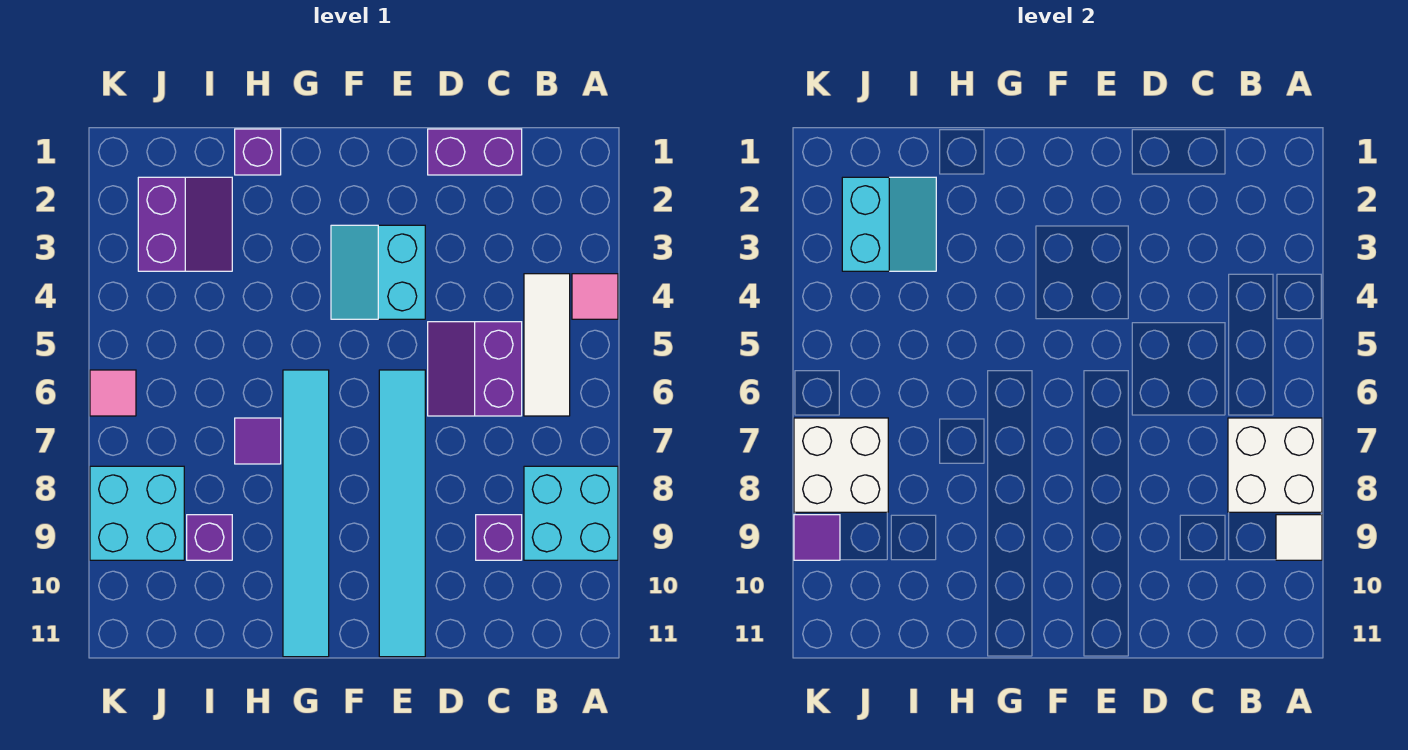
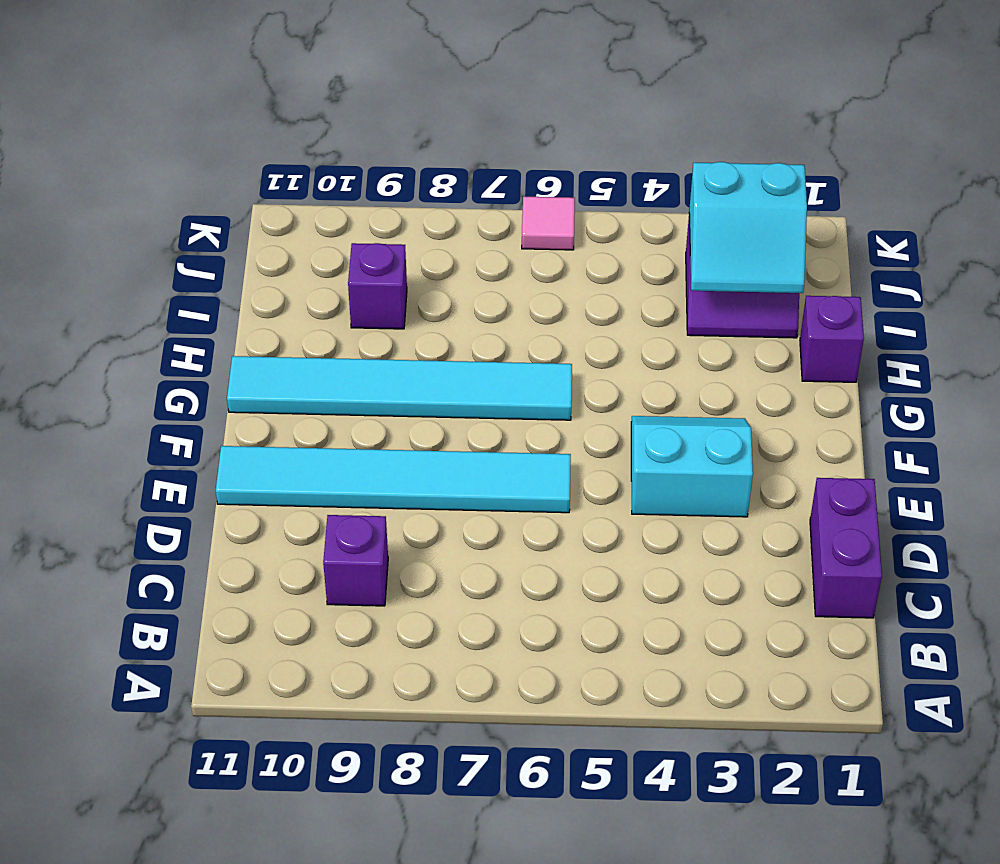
none -> pink tile A4 level 1
none -> cyan brick A8:B9 level 1
none -> white tile B4:B6 level 1

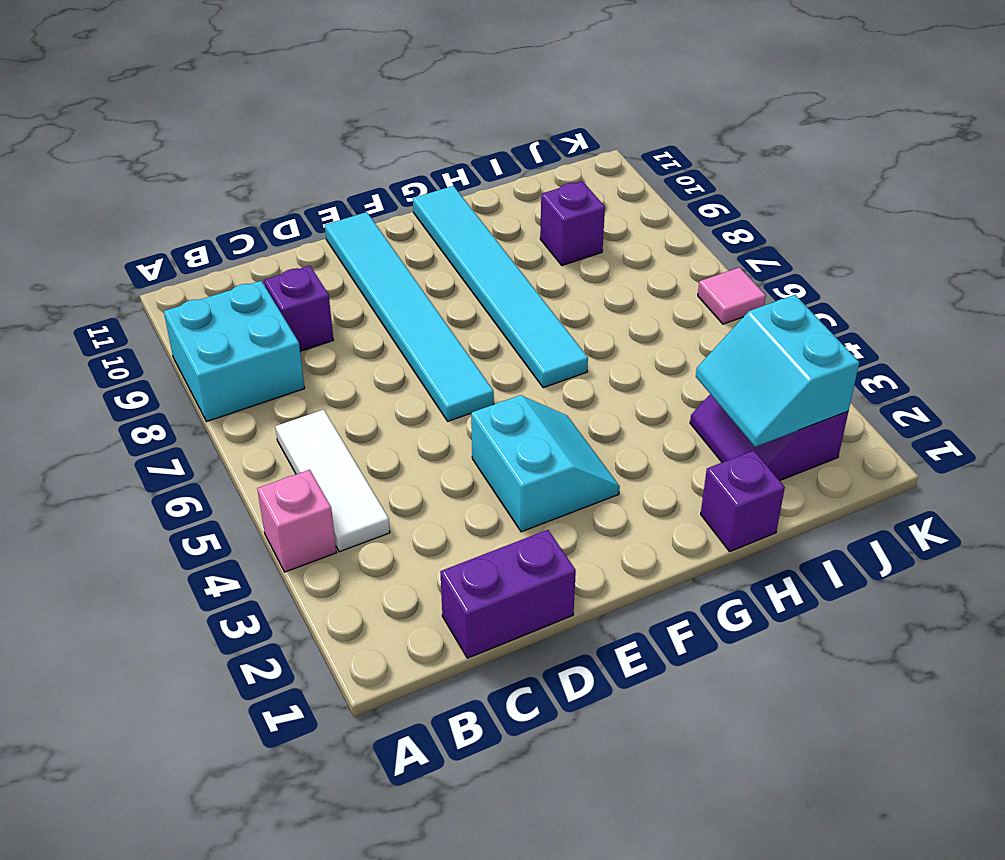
pink brick A4 level 1 -> pink tile A4 level 1
none -> purple slope C5:D6 level 1 top C
none -> purple tile H7 level 1
none -> cyan brick J8:K9 level 1

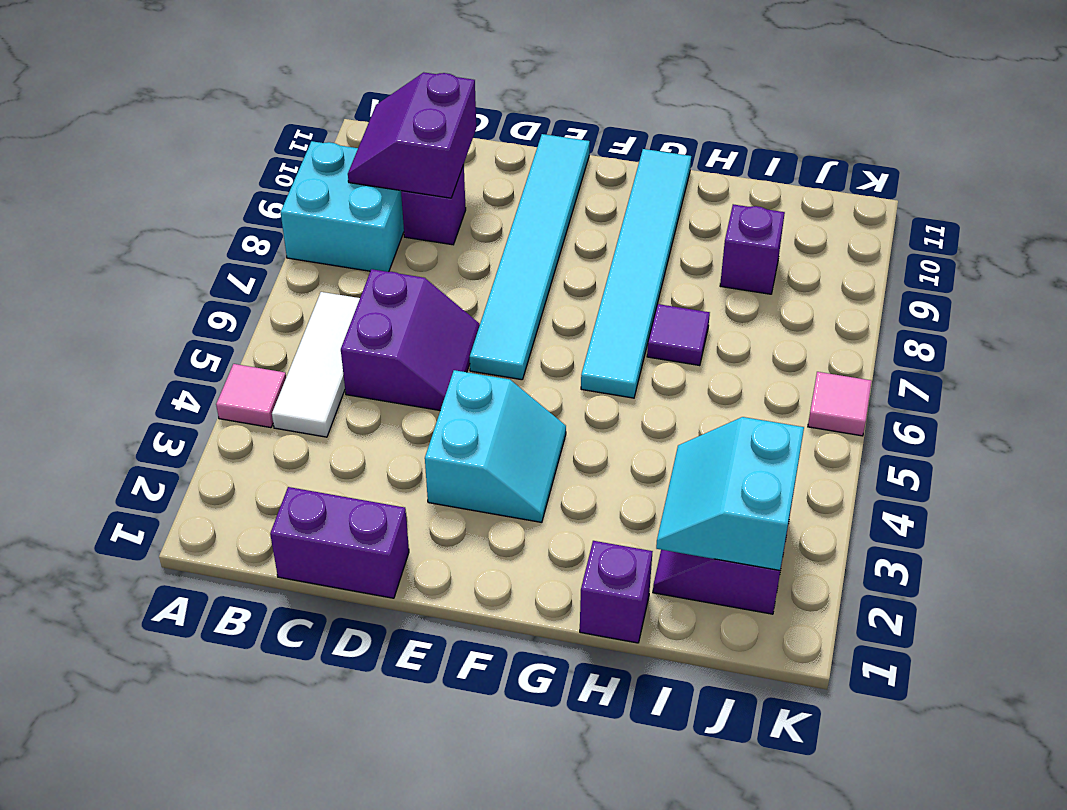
purple slope B9:C10 level 2 top C -> none
none -> cyan brick J8:K9 level 1
none -> white brick A7:B8 level 2
none -> white tile A9 level 2

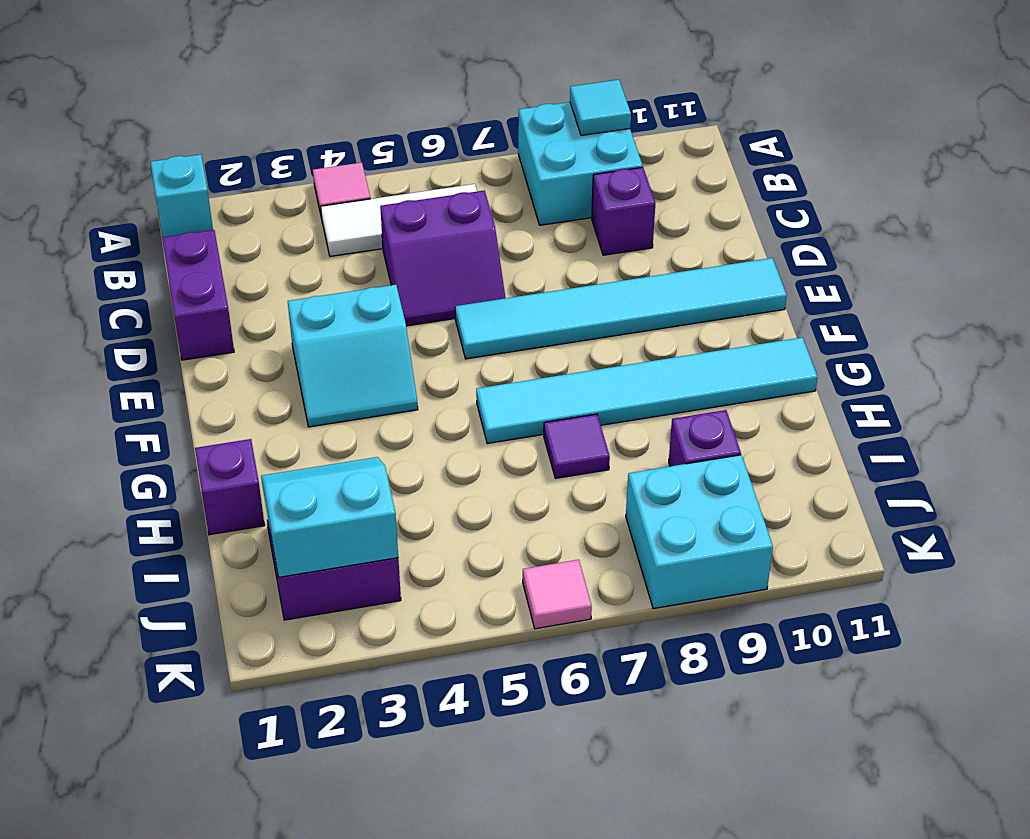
cyan brick A1 level 1 -> none
cyan tile A9 level 2 -> white tile A9 level 2
none -> white brick A7:B8 level 2
none -> white brick J7:K8 level 2
none -> purple tile K9 level 2

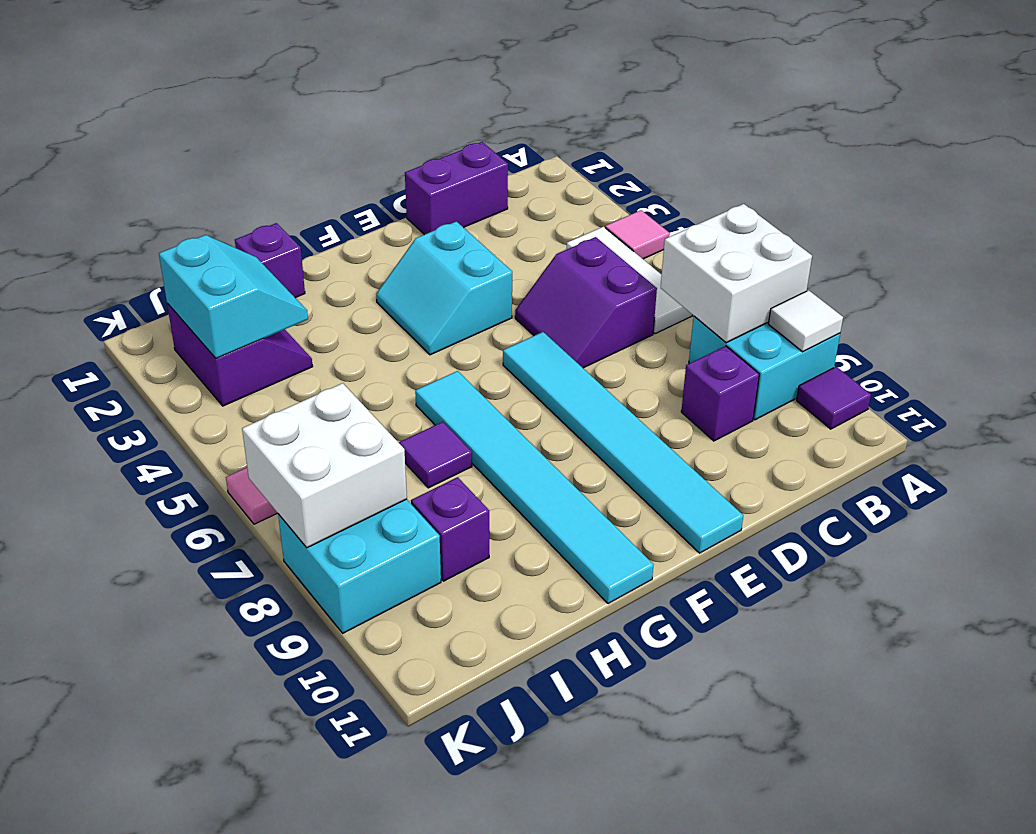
purple tile A10 level 1 -> purple tile K9 level 2

